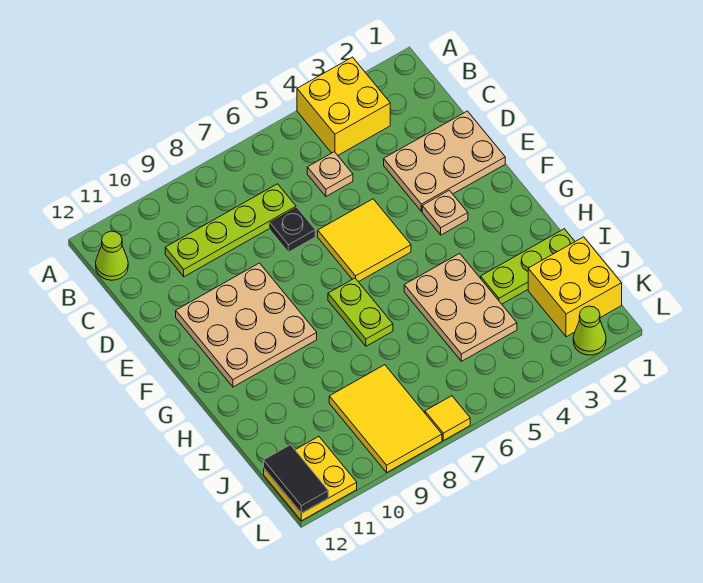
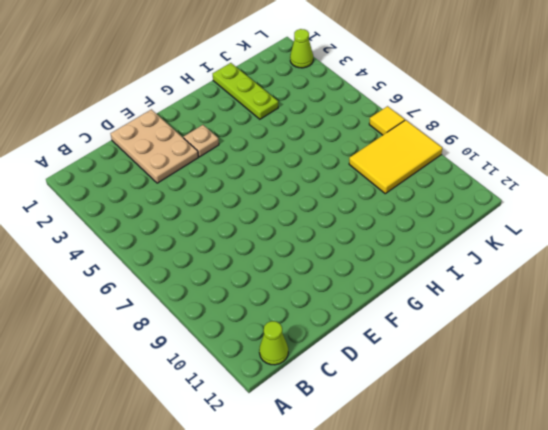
none -> yellow brick A3:B4 level 1
none -> tan plate C5 level 1
none -> lime plate C7:C10 level 1

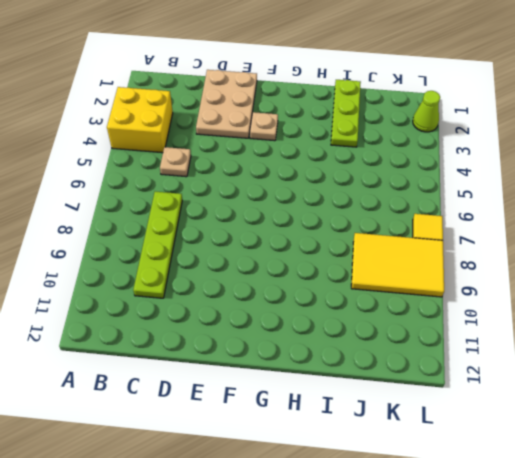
none -> lime cone B12 level 1
none -> black plate D7 level 1
none -> yellow tile E5:F6 level 1

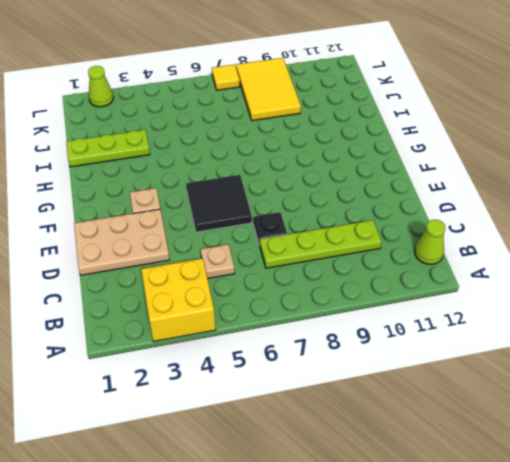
black tile E5:F6 level 1 -> yellow tile E5:F6 level 1
none -> tan plate E9:G11 level 1
none -> lime plate G7:H7 level 1
none -> tan plate H4:J5 level 1

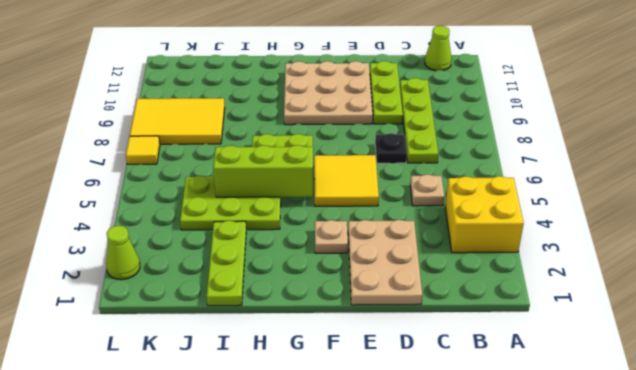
lime plate D9:D11 level 1 -> none
lime brick G5:I5 level 2 -> none
lime plate H4:J5 level 1 -> tan plate H4:J5 level 1
none -> yellow brick J1:K2 level 1
none -> yellow plate K11:L12 level 1
none -> black tile K12:L12 level 2

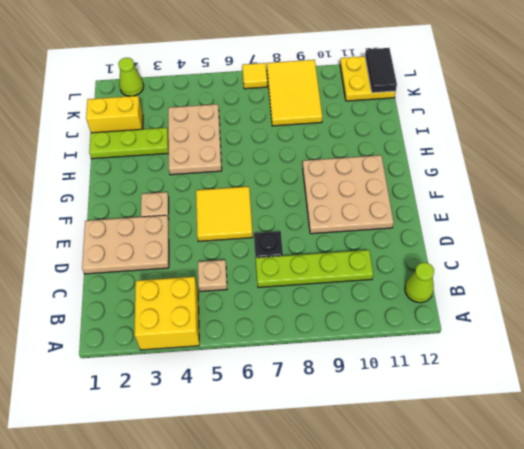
yellow brick J1:J2 level 1 -> yellow brick J1:K2 level 1
none -> lime plate G7:H7 level 1

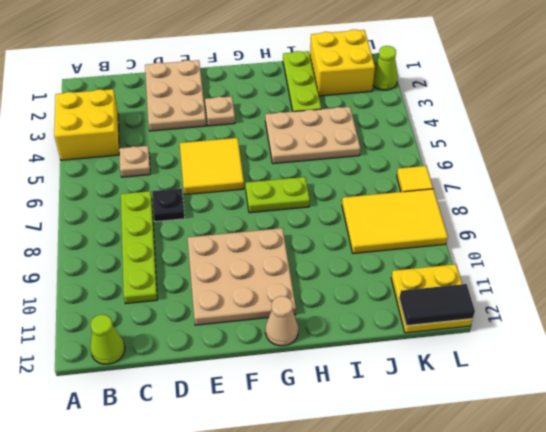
tan cone G12 level 1 -> none

